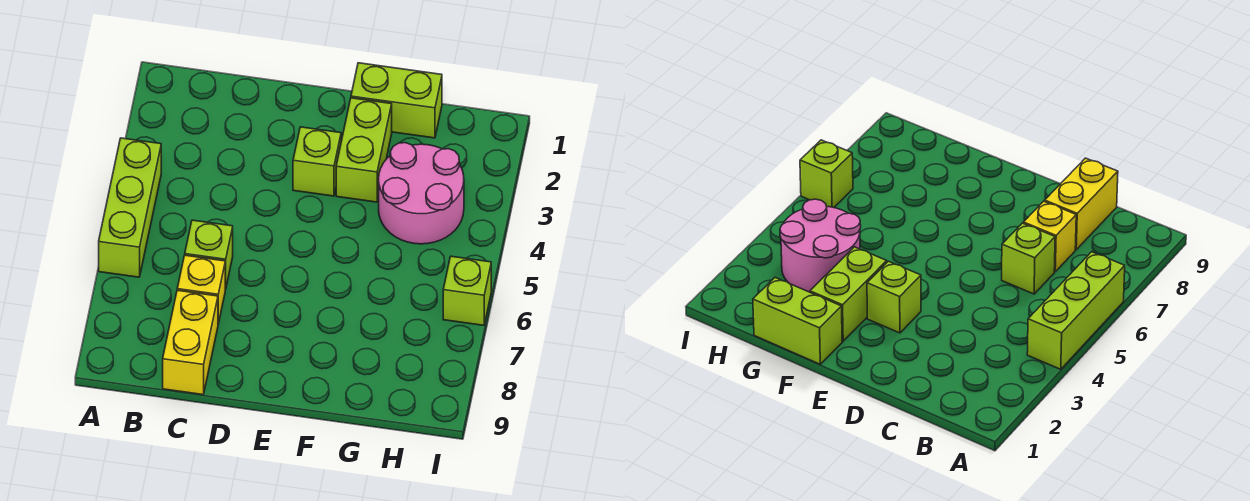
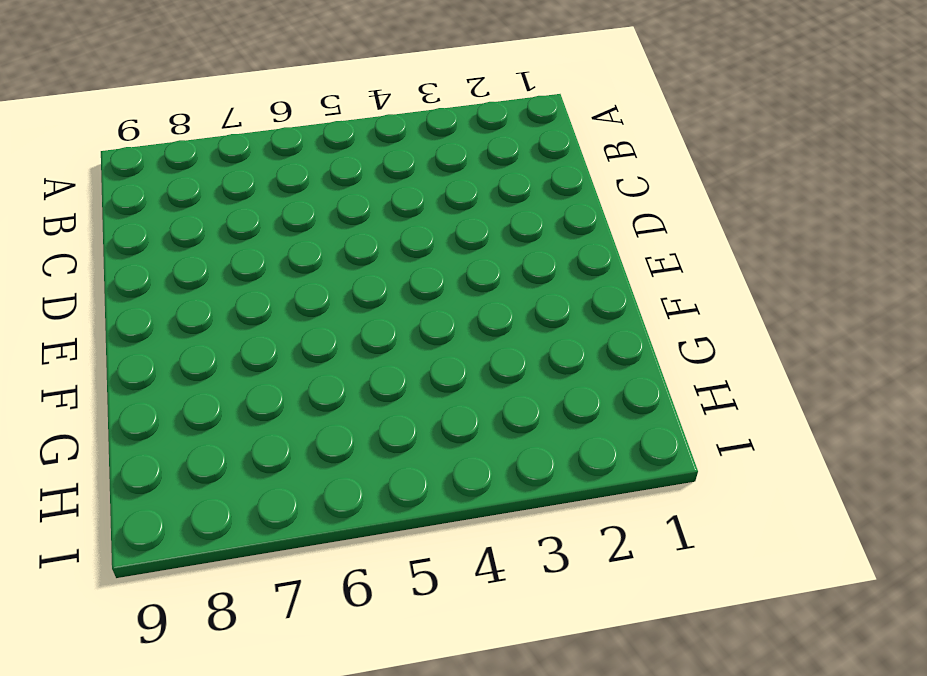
none -> lime brick A4:A6 level 1
none -> lime brick C6 level 1

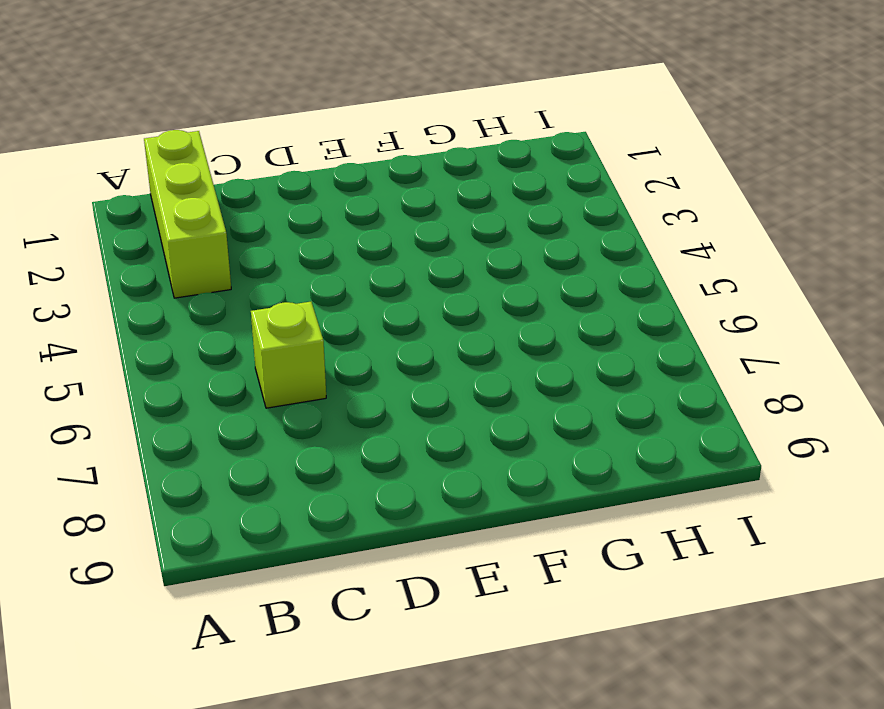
lime brick B1:B3 level 1 -> lime brick A4:A6 level 1
none -> yellow brick C7 level 1
none -> yellow brick C8:C9 level 1

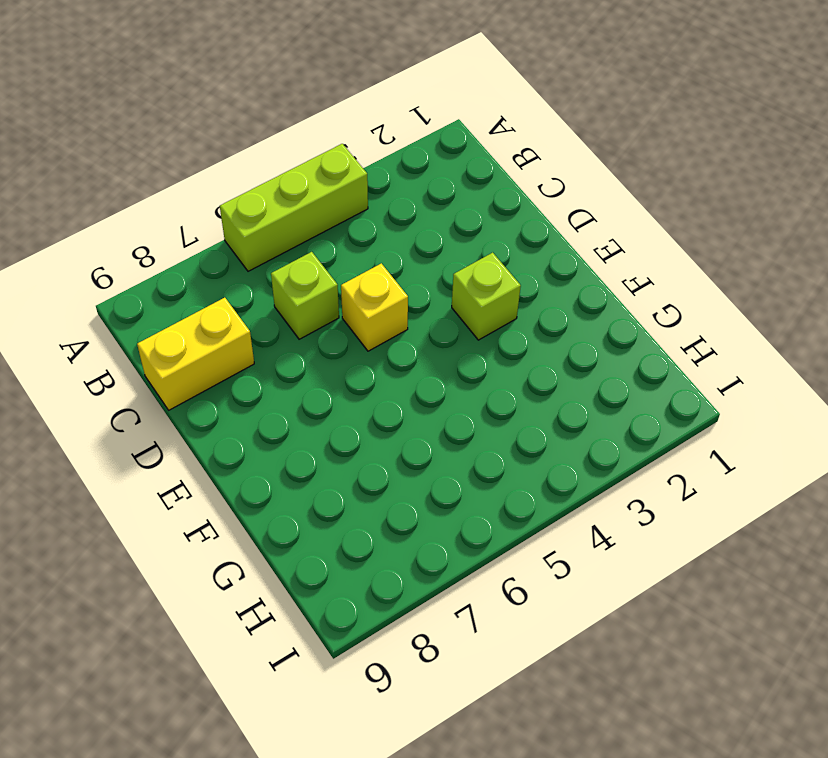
yellow brick D5 level 1 -> yellow brick C7 level 1
none -> lime brick F1:G1 level 1
none -> lime brick F2:F3 level 1

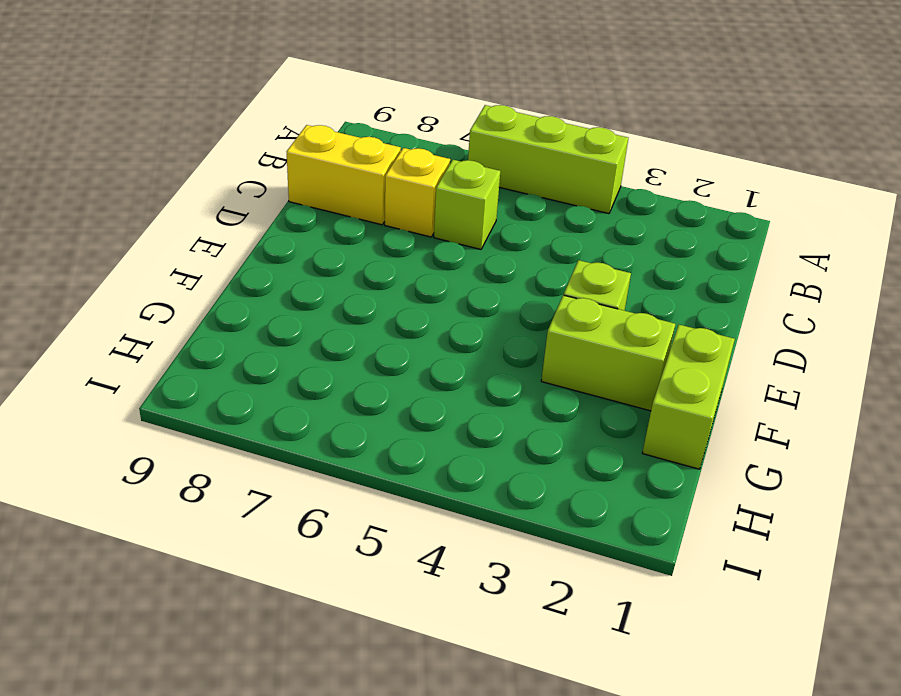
none -> pink round brick G3:H4 level 1
none -> lime brick I6 level 1

